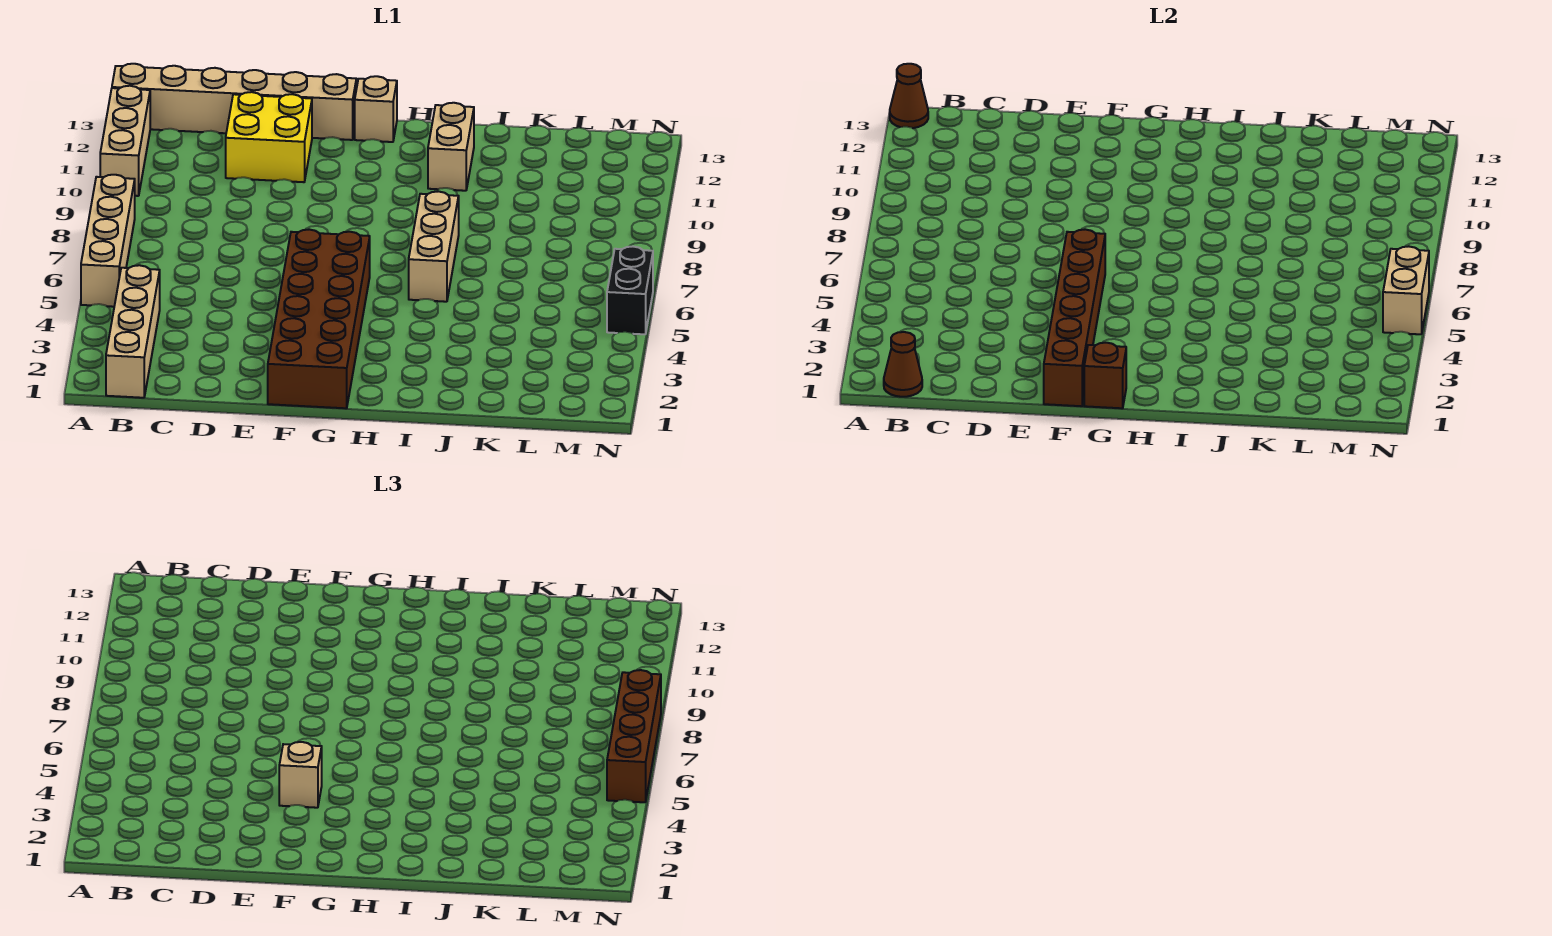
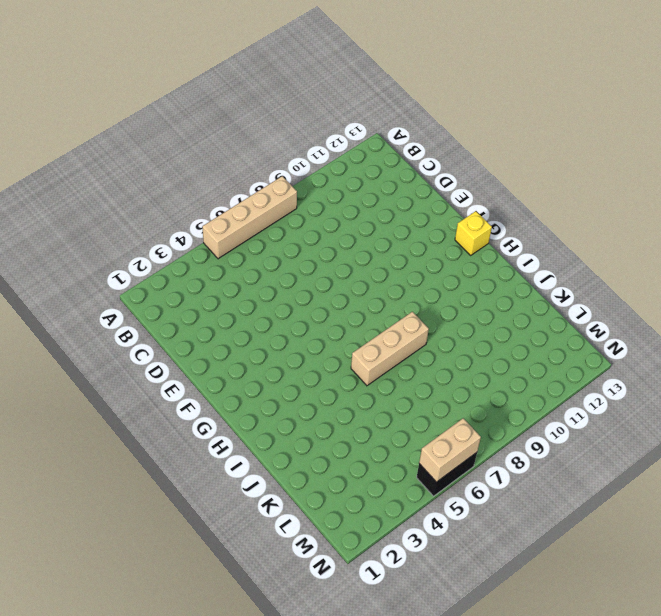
yellow brick G13 level 1 -> tan brick G13 level 1
none -> tan brick A10:A12 level 1
none -> tan brick A13:F13 level 1
none -> tan brick B1:B4 level 1

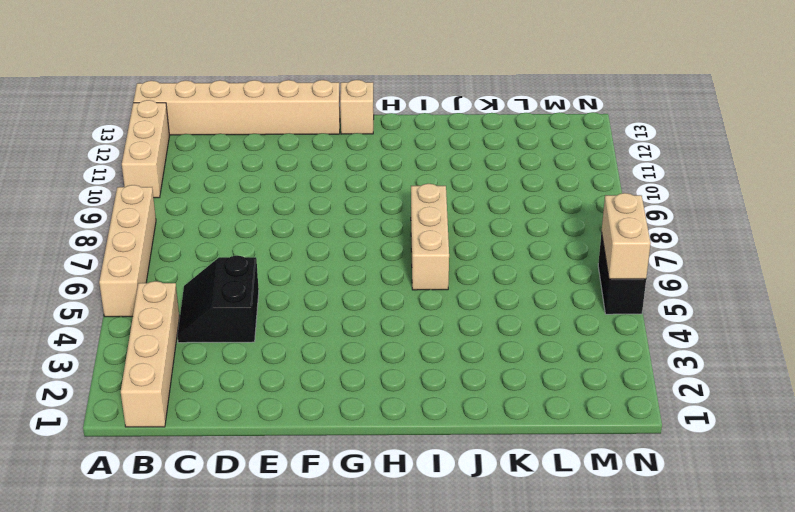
black slope C4:D5 level 1 top D -> none
none -> yellow brick D11:E12 level 1
none -> brown brick F1:G6 level 1
none -> tan brick I11:I12 level 1

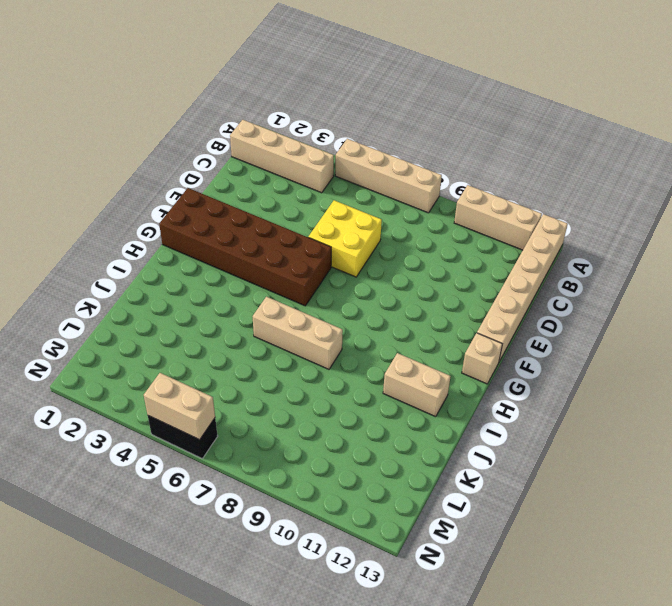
yellow brick D6:E7 level 1 -> yellow brick D11:E12 level 1
none -> brown cone A13 level 2
none -> brown cone B1 level 2
none -> brown brick F1:F6 level 2

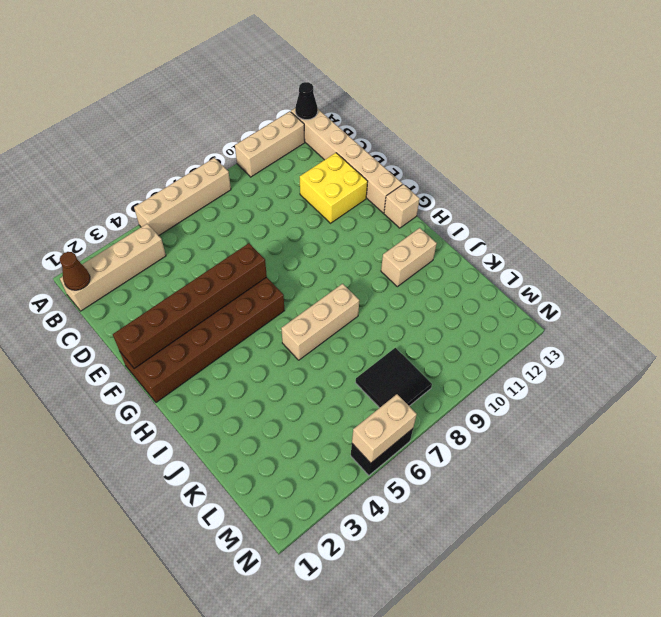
black cone A13 level 2 -> brown cone A13 level 2
black tile L7:M8 level 1 -> none
none -> brown brick G1 level 2
none -> tan brick F4 level 3
none -> brown brick N5:N8 level 3

